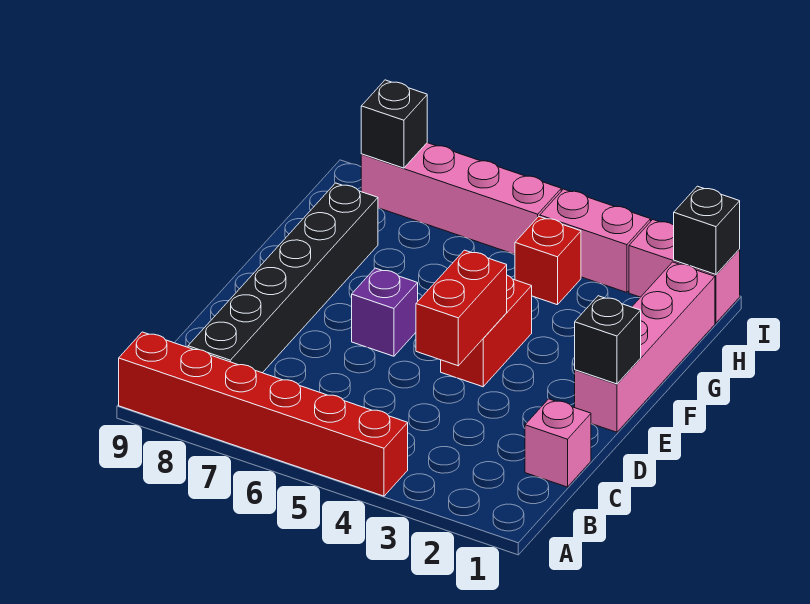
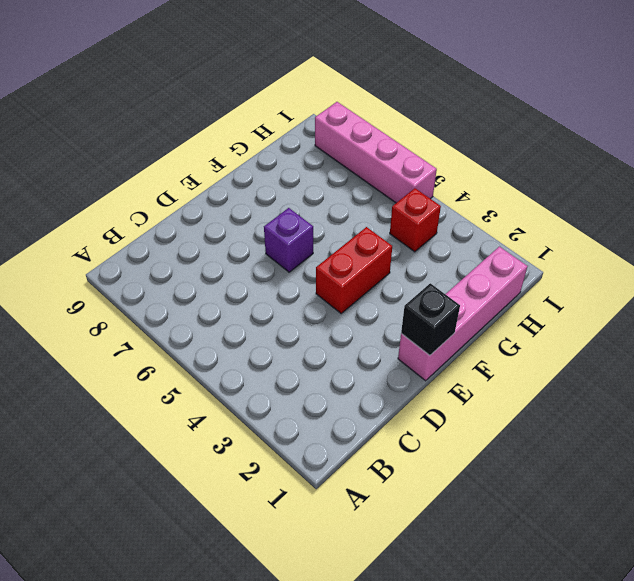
none -> red brick A4:A9 level 1
none -> black brick B8:G8 level 1
none -> pink brick C1 level 1

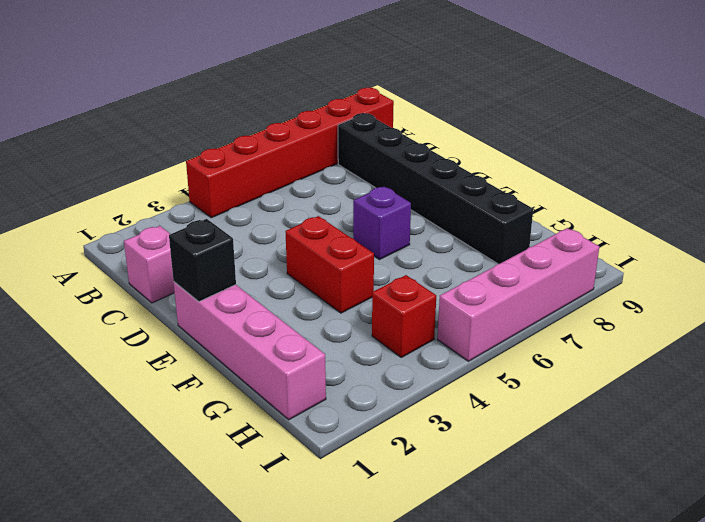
none -> pink brick I1:I2 level 1
none -> pink brick I3:I4 level 1
none -> red brick D4:E4 level 2

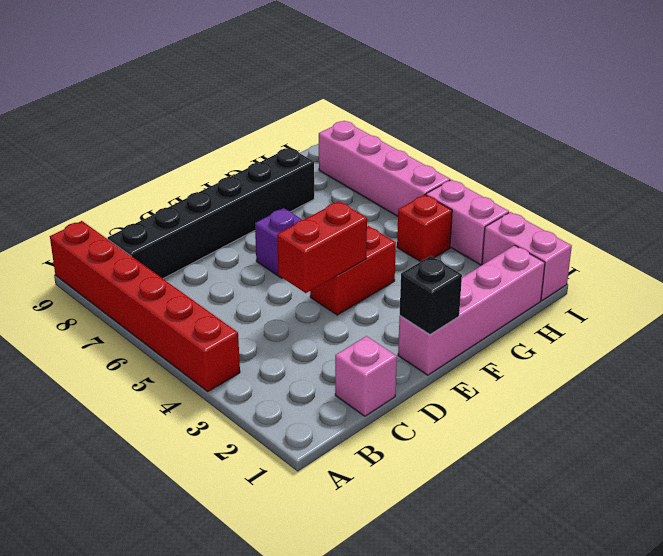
none -> black brick I1 level 2
none -> black brick I8 level 2

